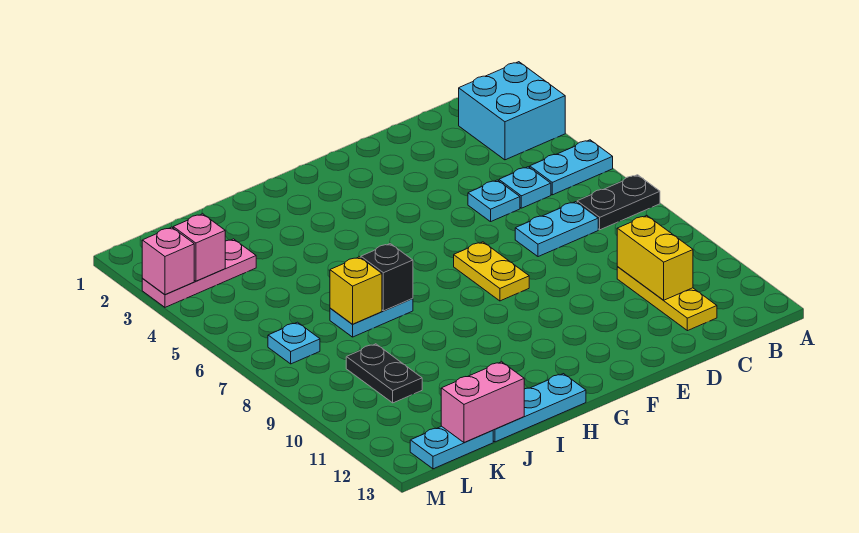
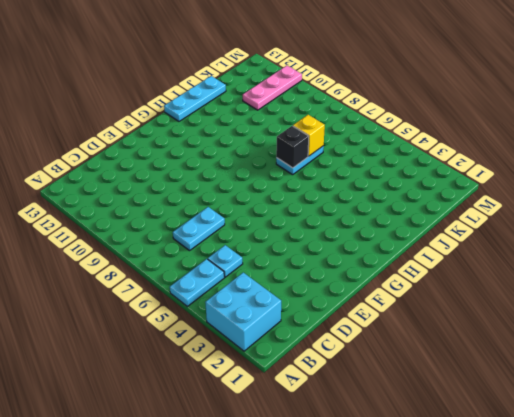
pink plate K11:M11 level 1 -> pink plate K3:M3 level 1
none -> black plate A7:B7 level 1
none -> yellow plate C10:C12 level 1
none -> cyan plate D5 level 1

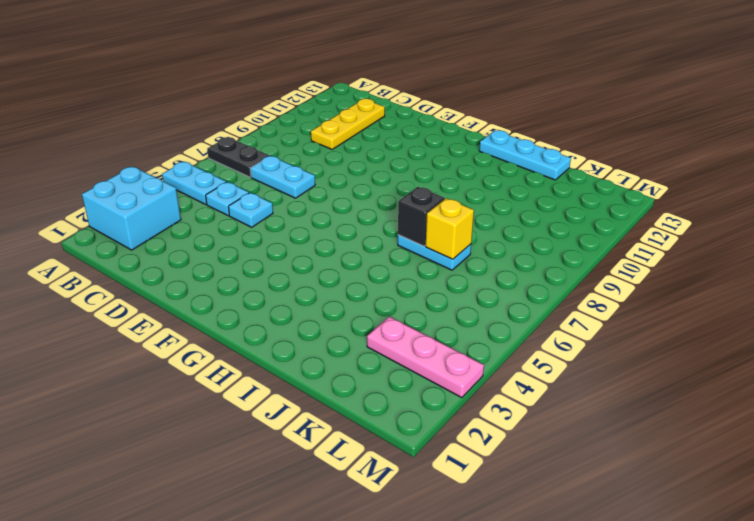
none -> yellow plate F7:F8 level 1
none -> black plate K9:K10 level 1
none -> cyan plate K13:L13 level 1

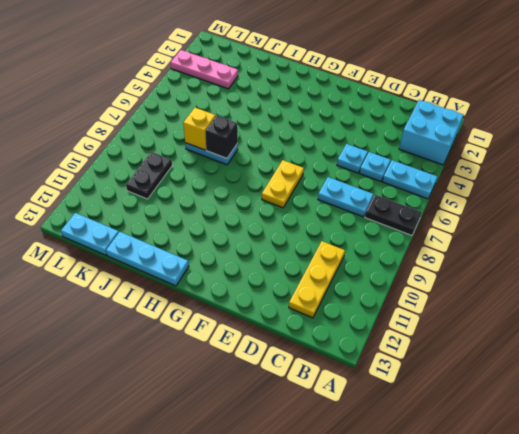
none -> cyan plate L7 level 1
none -> yellow brick C10:C11 level 2
none -> pink brick J13:K13 level 2

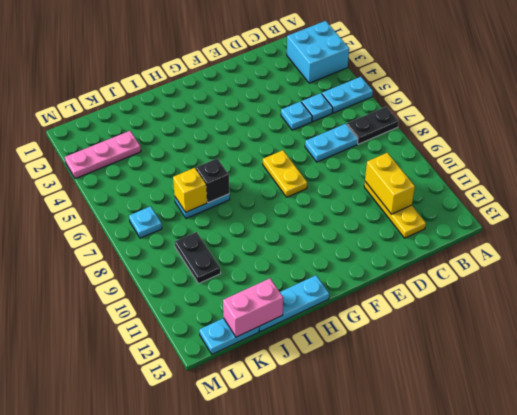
none -> pink brick L3 level 2
none -> pink brick M3 level 2

